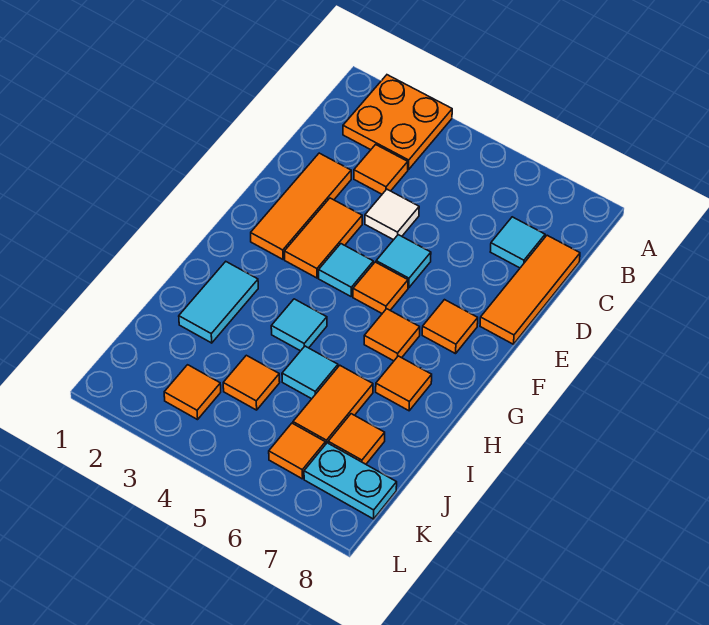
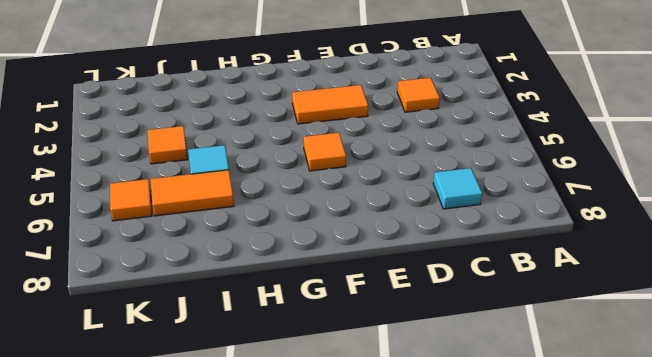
none -> orange plate A2:B3 level 1
none -> orange tile C8:E8 level 1
none -> orange tile D2:F2 level 1

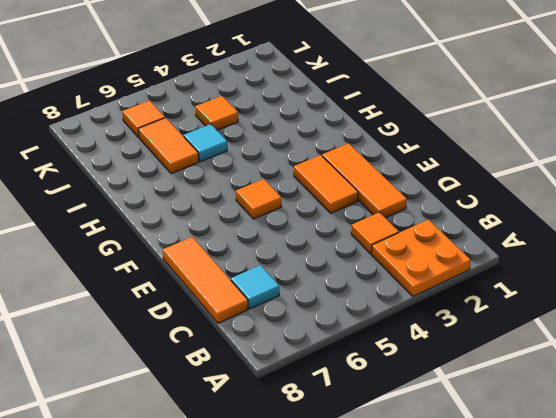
none -> white tile D4 level 1
none -> cyan tile E5 level 1
none -> cyan tile F4 level 1

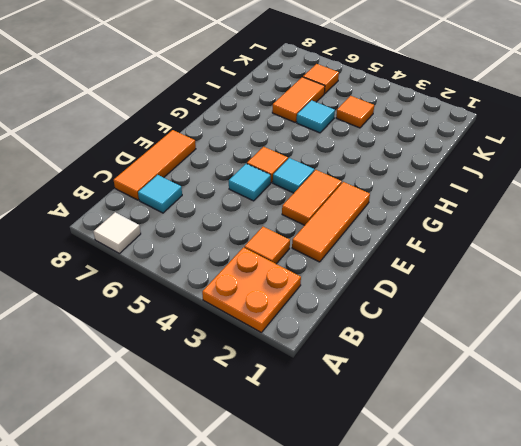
white tile A7 level 1 -> white tile D4 level 1
none -> orange tile F7 level 1
none -> orange tile G6 level 1
none -> cyan tile H2:I2 level 1

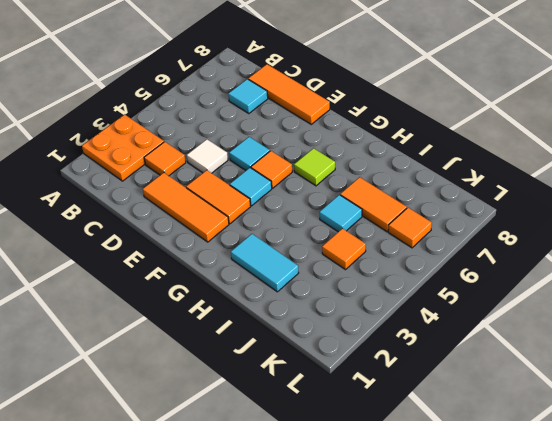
lime tile G6 level 1 -> orange tile G6 level 1
none -> orange tile F7 level 1
none -> cyan tile H4 level 1
none -> orange tile H7 level 1

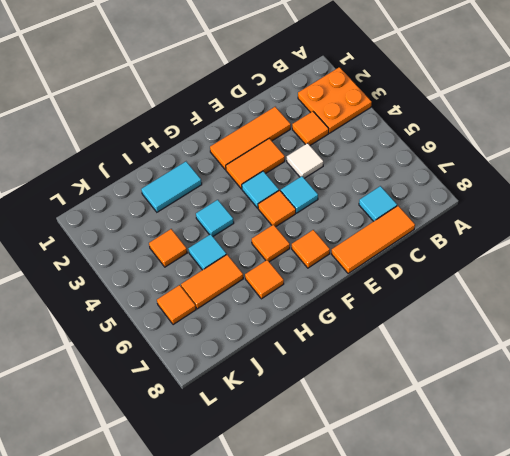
none -> orange tile J7 level 1
none -> orange tile K3 level 1
none -> cyan plate K7:K8 level 1

